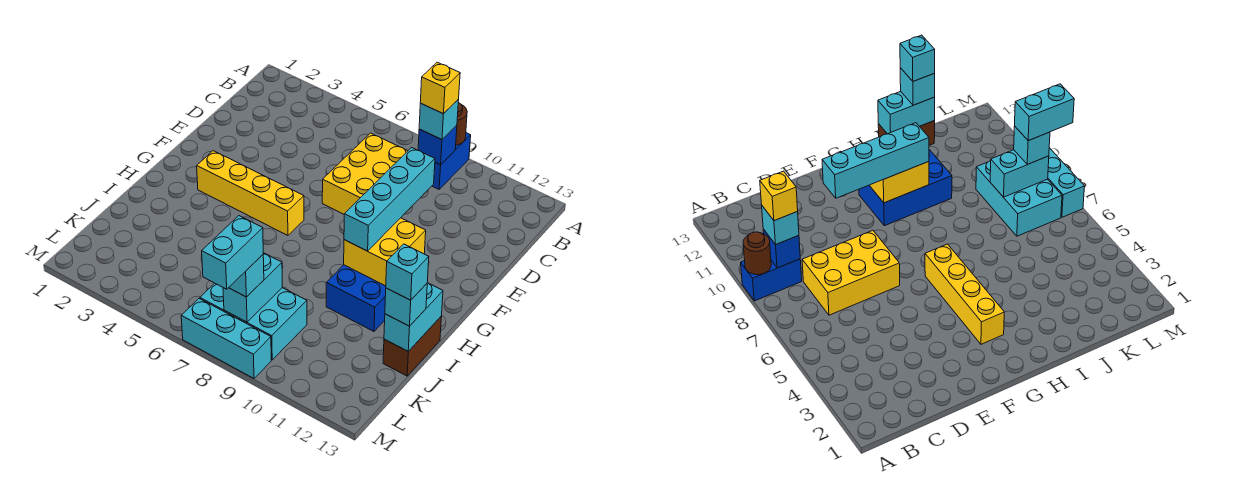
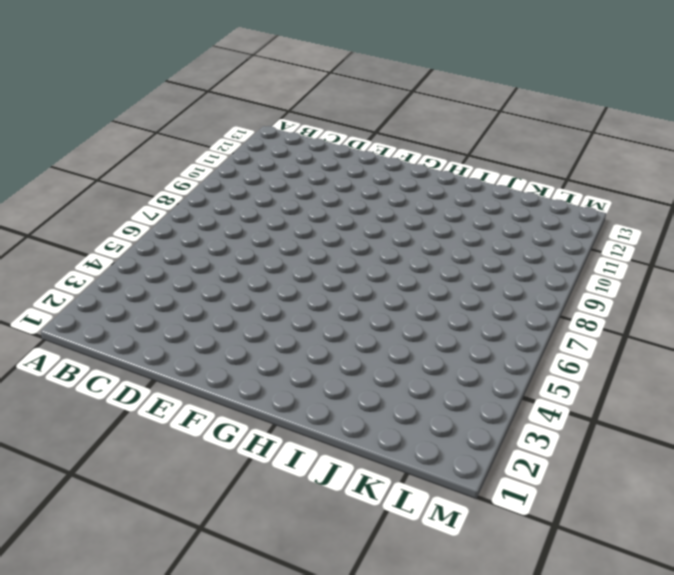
none -> blue brick A9:B9 level 1
none -> yellow brick C7:E8 level 1
none -> yellow brick G3:G6 level 1

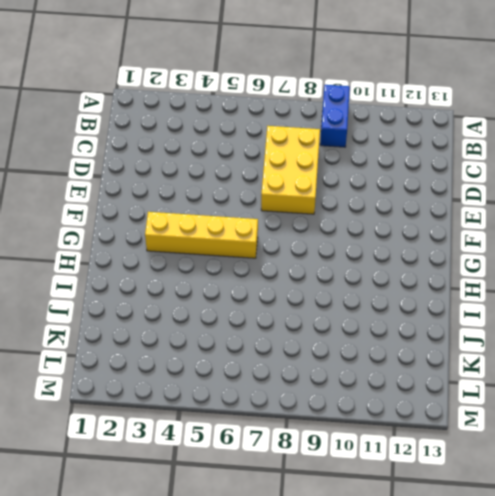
none -> blue brick G10:I11 level 1
none -> brown brick I13:J13 level 1
none -> cyan brick K7:L9 level 1

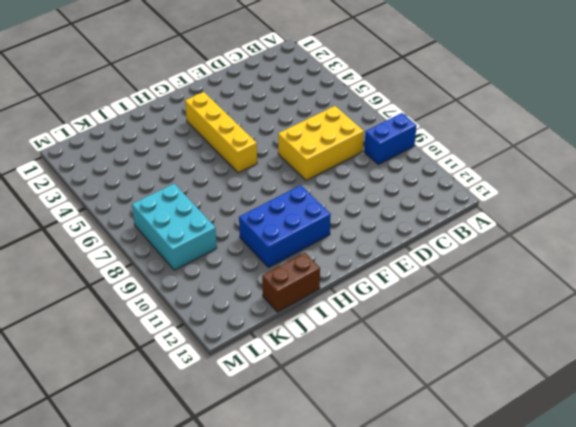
none -> cyan brick M7:M9 level 1
none -> brown round brick A9 level 2
none -> blue brick B9 level 2

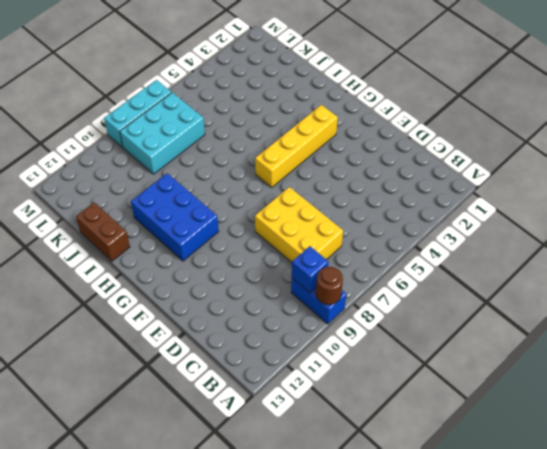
none -> yellow brick G10:H11 level 2
none -> cyan brick I13:J13 level 2
none -> cyan brick K8:L8 level 2

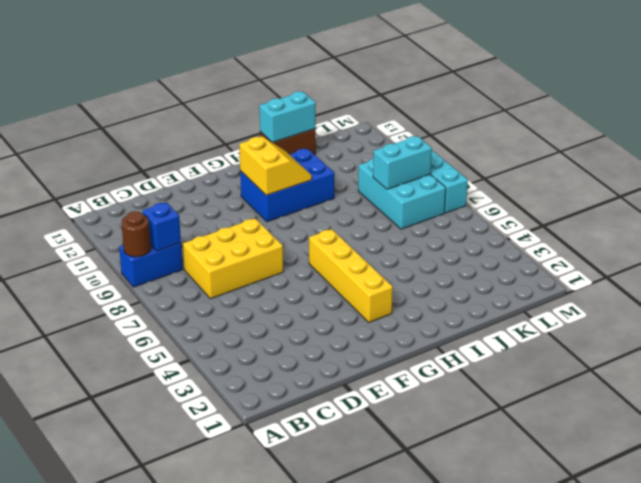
yellow slope G10:H11 level 2 top G -> yellow brick G10:H11 level 2
none -> cyan brick B9 level 3
none -> cyan brick E10:H10 level 3
none -> cyan brick J13 level 3

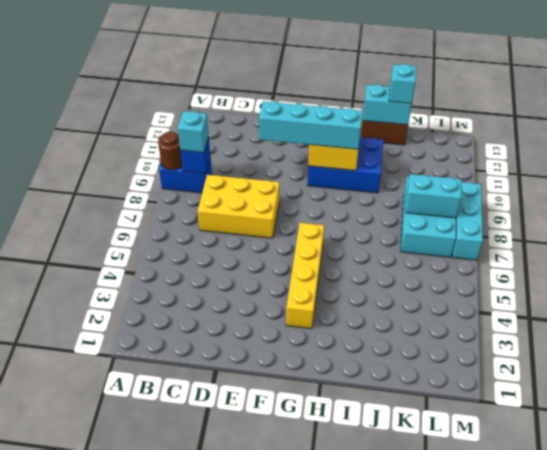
none -> cyan brick L8 level 3
none -> yellow brick B9 level 4
none -> cyan brick J13 level 4

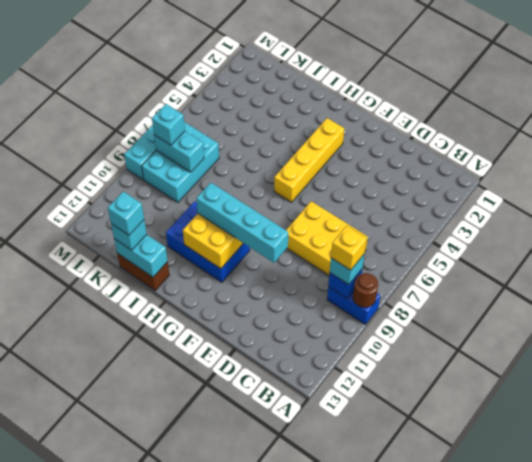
none -> cyan brick L8:M8 level 4

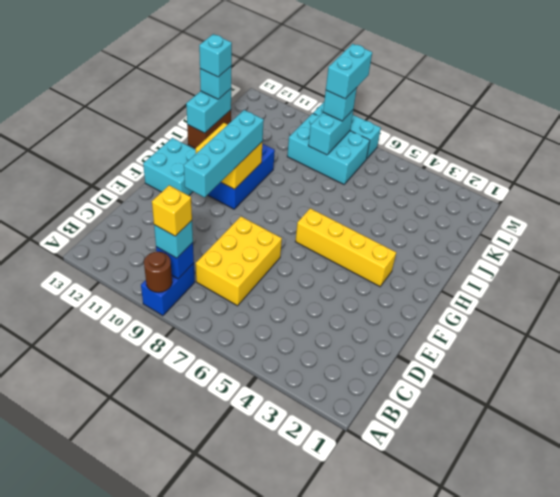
cyan brick F12:G13 level 1 -> none

